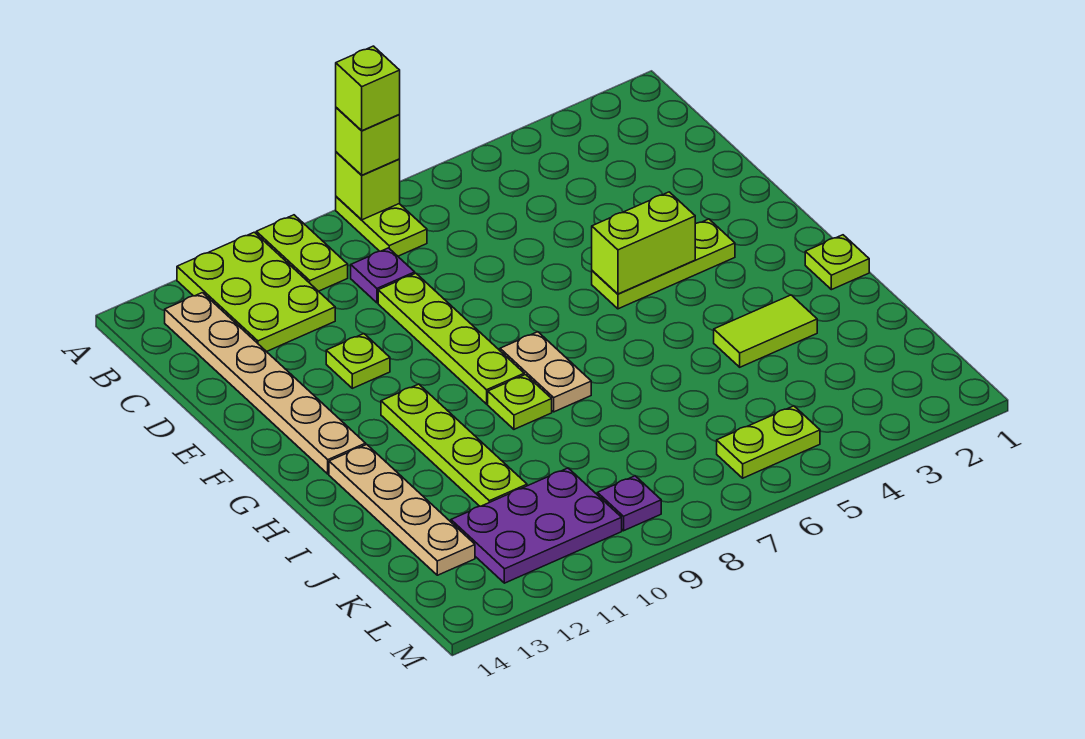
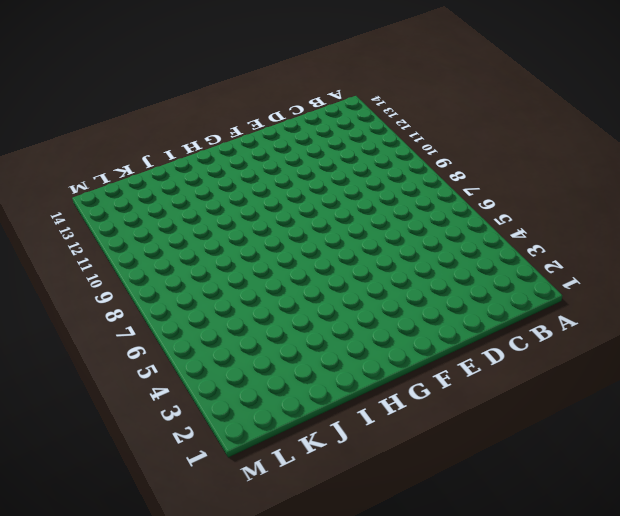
none -> lime plate A8:B8 level 1
none -> lime plate A10:B10 level 1
none -> lime plate A11:C12 level 1

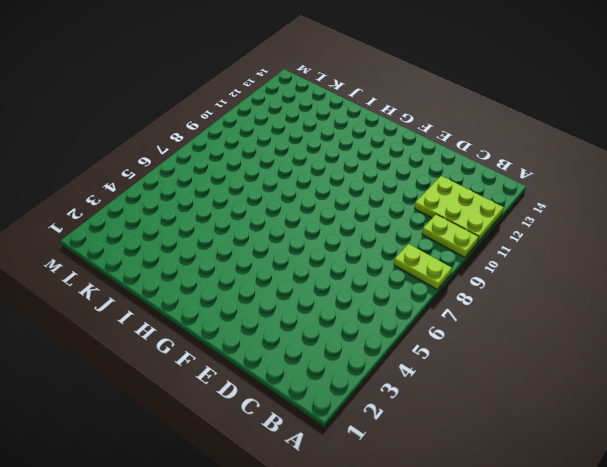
none -> tan plate B13:G13 level 1
none -> purple plate C9 level 1
none -> lime plate D9:G9 level 1

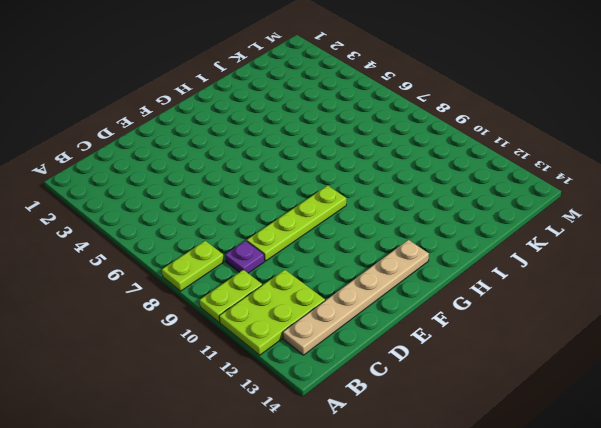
none -> lime plate E11 level 1
none -> lime plate F3:F5 level 1
none -> tan plate G8:H8 level 1

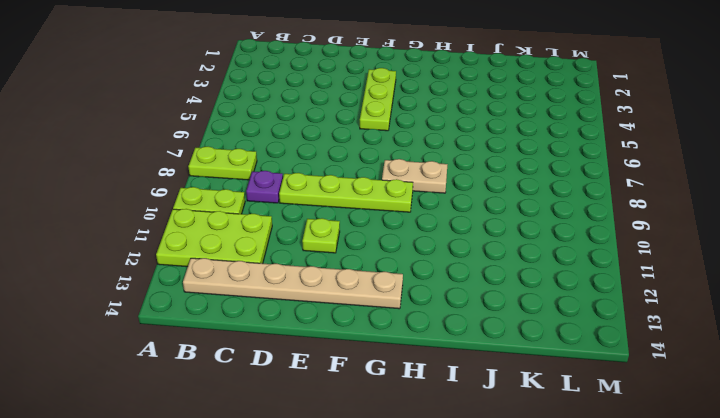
none -> lime plate G11:J11 level 1
none -> lime plate H1 level 1
none -> lime plate H9 level 1

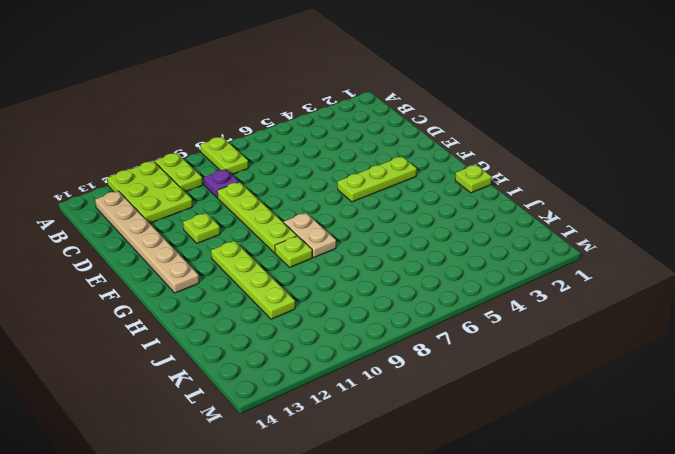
none -> tan plate H13:K13 level 1
none -> lime tile I3:I4 level 1
none -> purple plate K10:L12 level 1

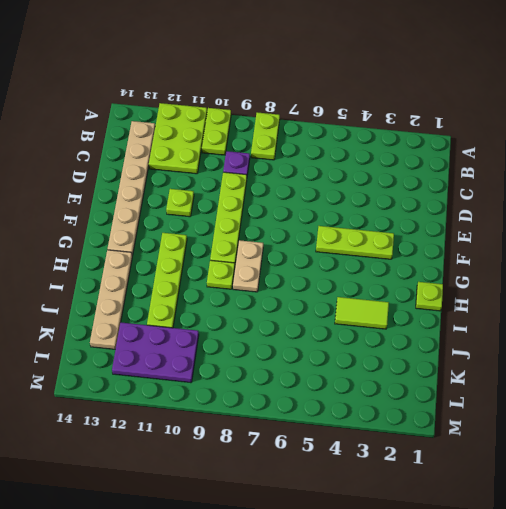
none -> lime plate L5:L6 level 1
none -> purple plate L9 level 1
none -> lime brick A8 level 2

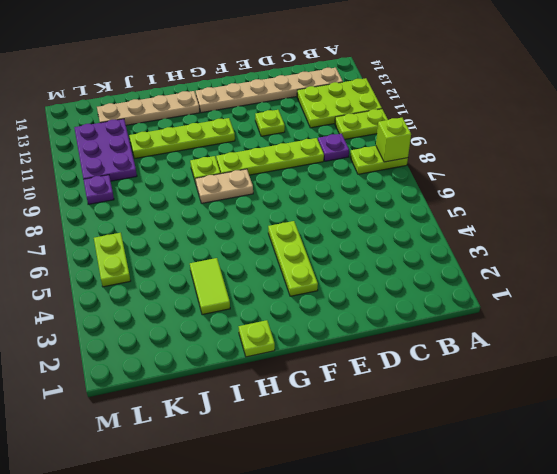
none -> lime brick F4:F5 level 2
none -> lime brick A8 level 3
none -> lime brick A8 level 4

